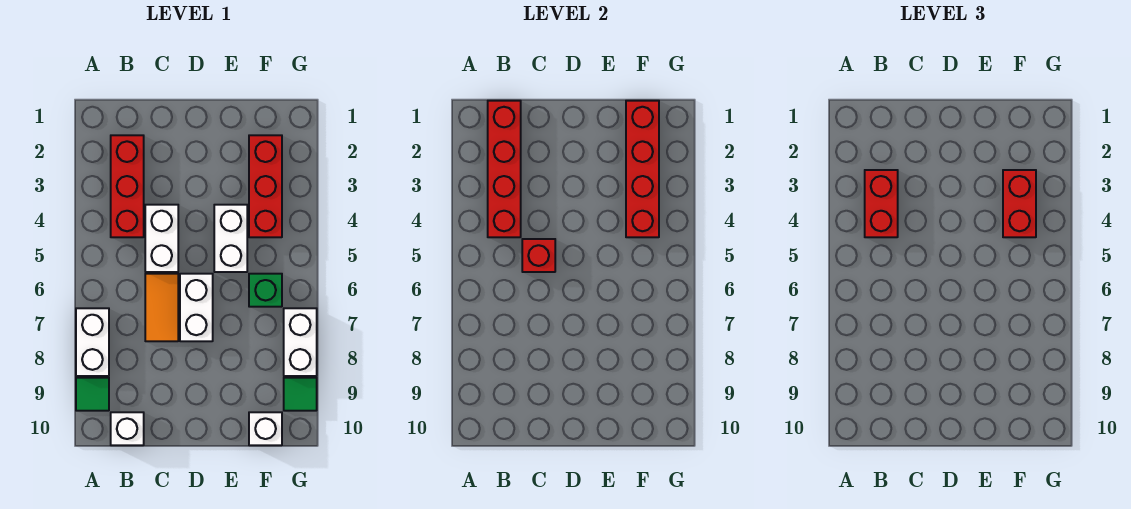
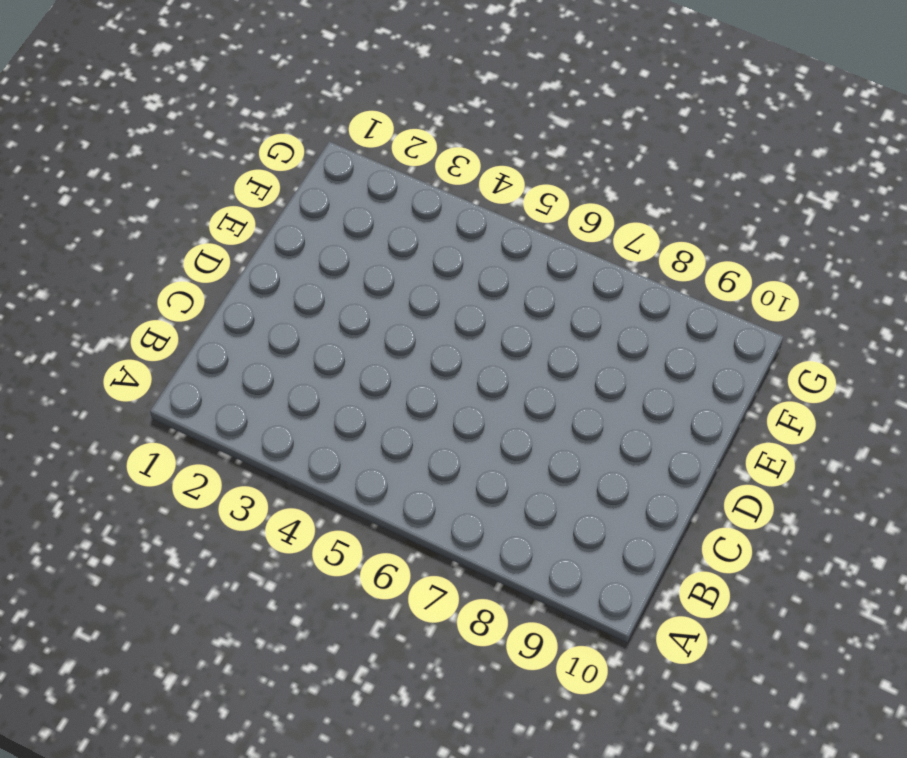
none -> white brick A7:A8 level 1
none -> green tile A9 level 1
none -> red brick B2:B4 level 1

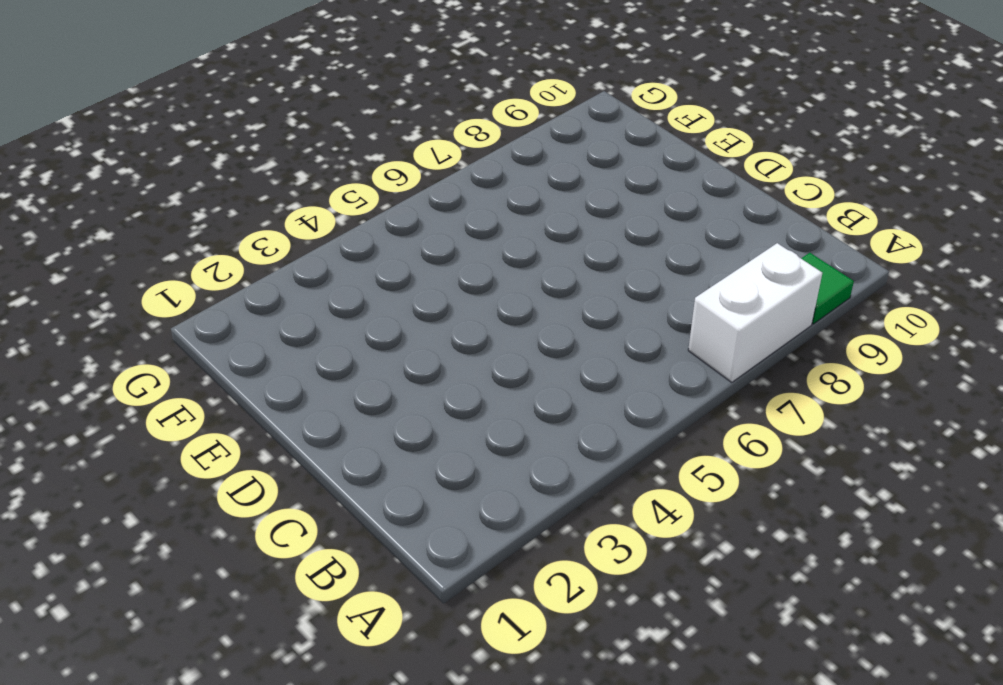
none -> red brick B2:B4 level 1
none -> white brick B10 level 1
none -> white brick C4:C5 level 1

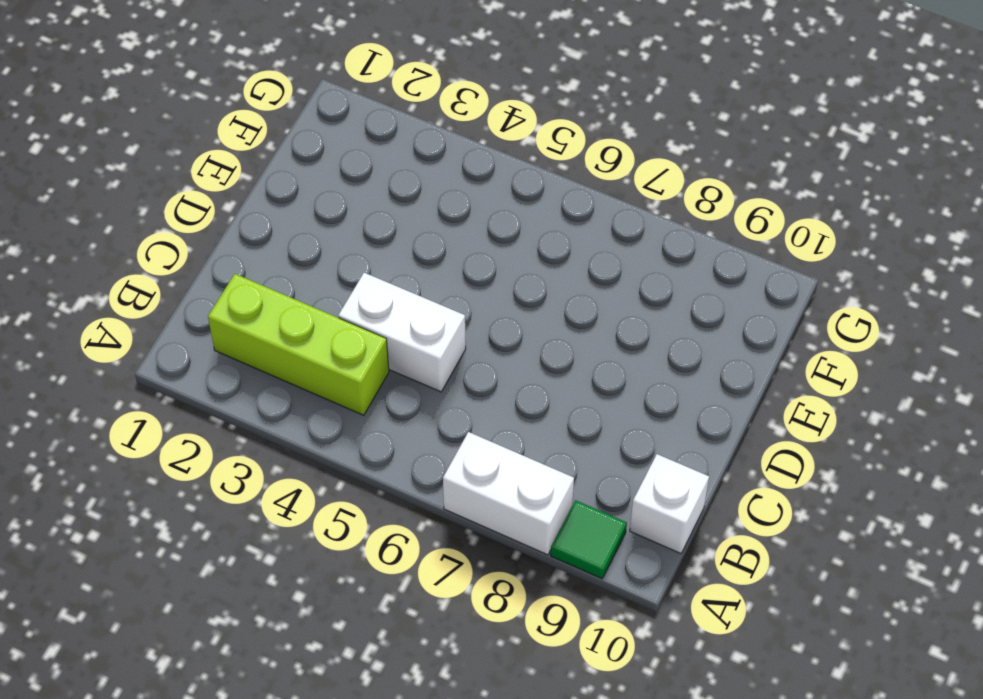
lime brick B2:B4 level 1 -> red brick B2:B4 level 1
none -> orange tile C6:C7 level 1
none -> white brick D6:D7 level 1
none -> white brick E4:E5 level 1

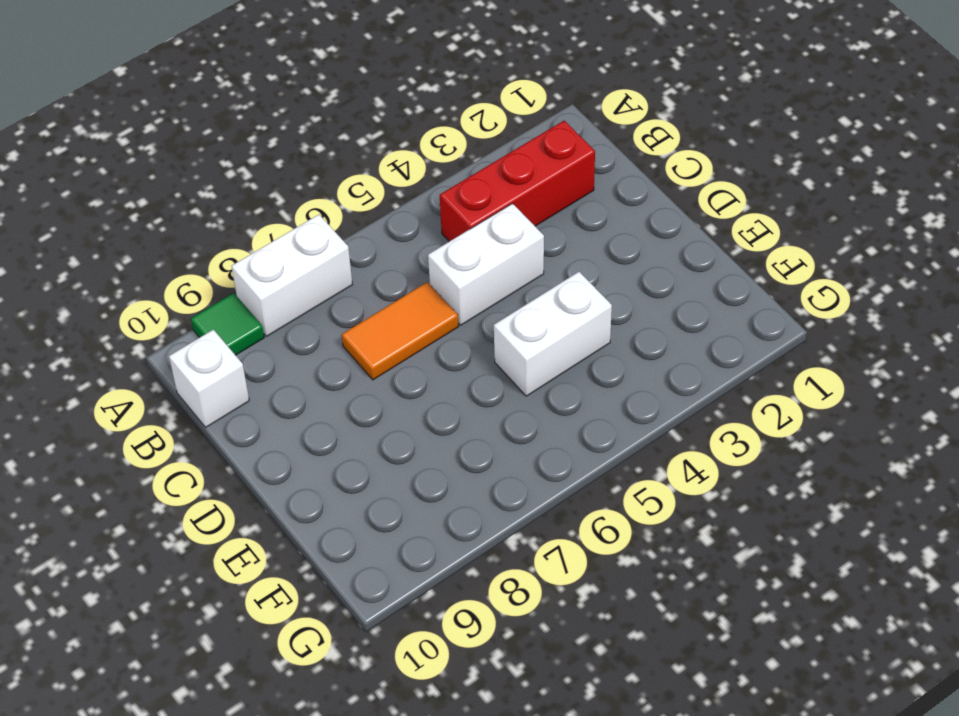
none -> white brick D6:D7 level 1
none -> red brick F2:F4 level 1
none -> green brick F6 level 1

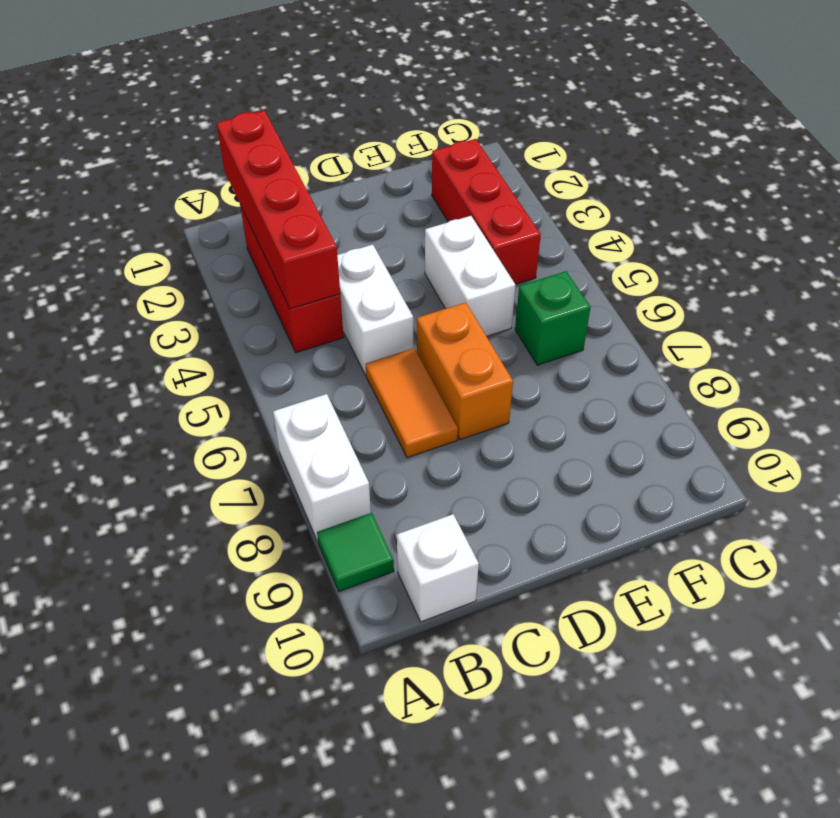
orange brick D6:D7 level 1 -> white brick D6:D7 level 1
none -> white brick F10 level 1
none -> white brick G7:G8 level 1
none -> green tile G9 level 1

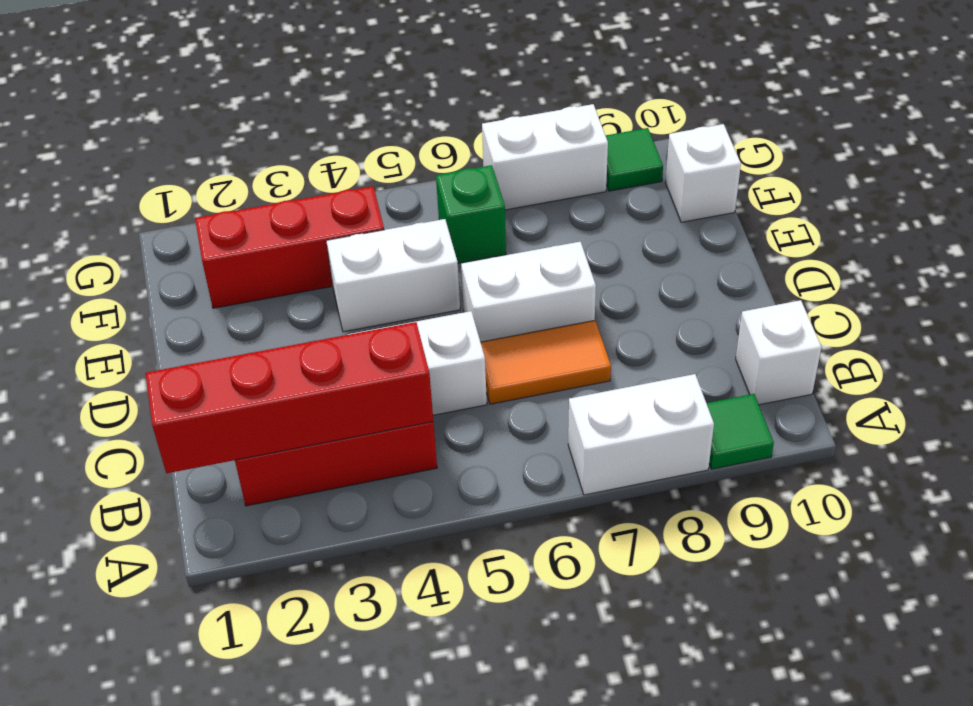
none -> red brick C5 level 2
none -> red brick F1:F4 level 2
none -> red brick B3:B4 level 3

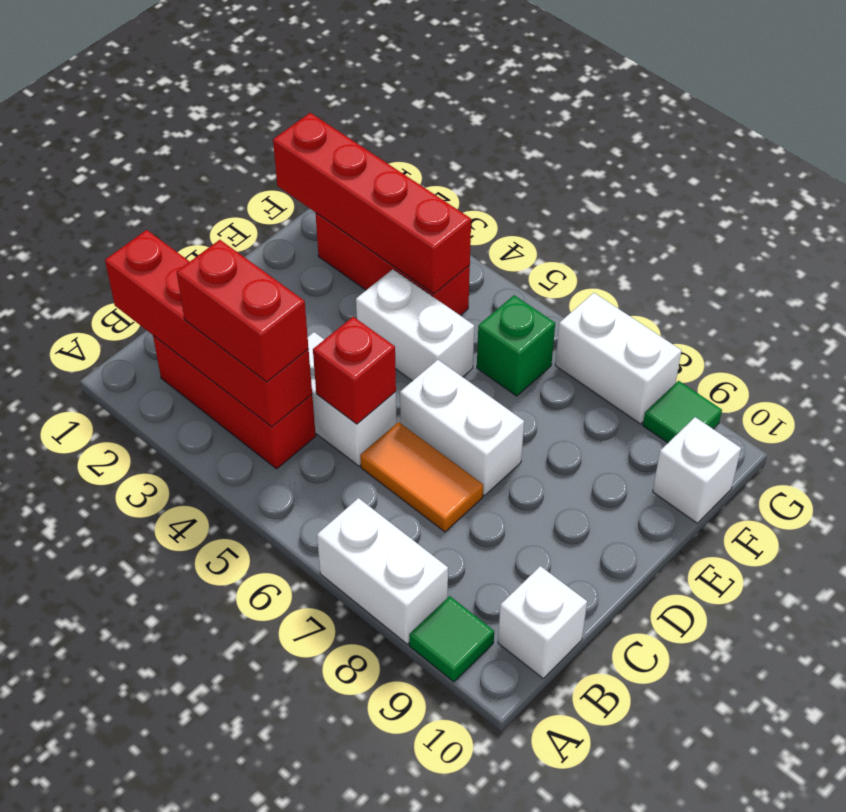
none -> red brick F3:F4 level 3

